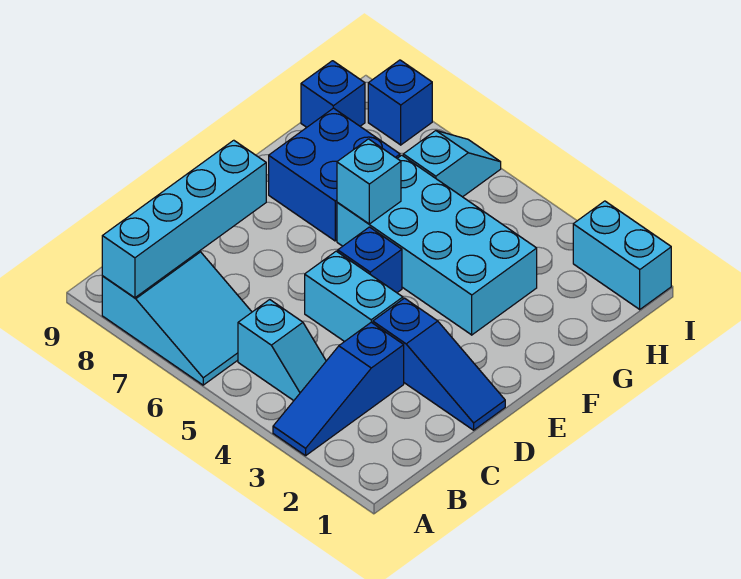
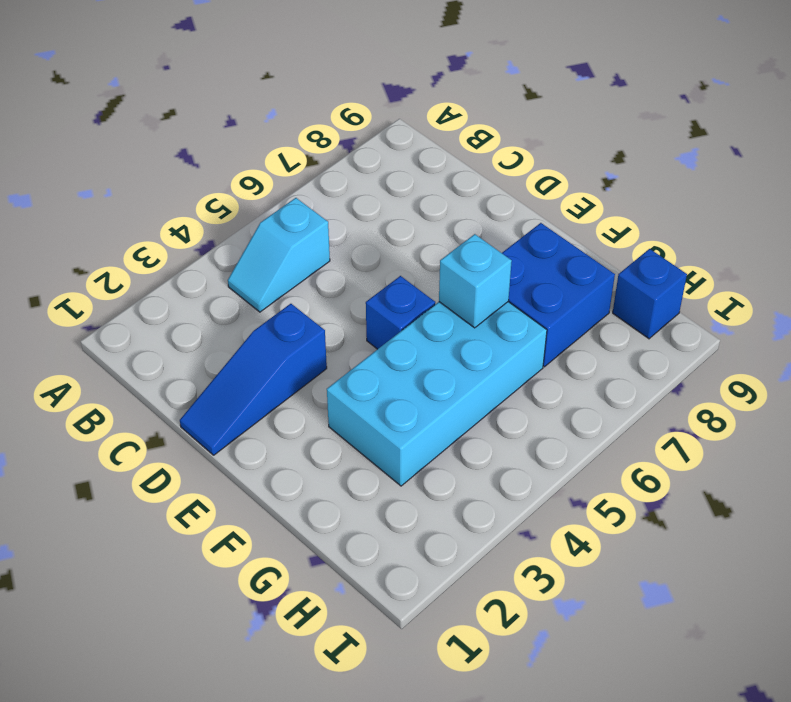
none -> blue slope A3:C3 level 1 top C
none -> cyan slope A6:B8 level 1 top 8
none -> cyan brick D4:D5 level 1

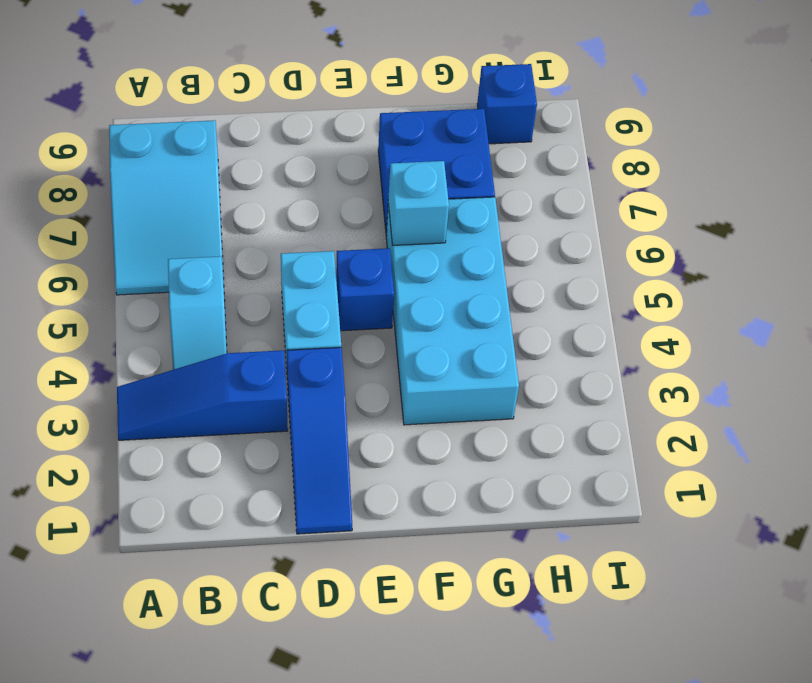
none -> cyan slope H6:I6 level 1 top H
none -> cyan brick I1:I2 level 1
none -> blue brick I8 level 1

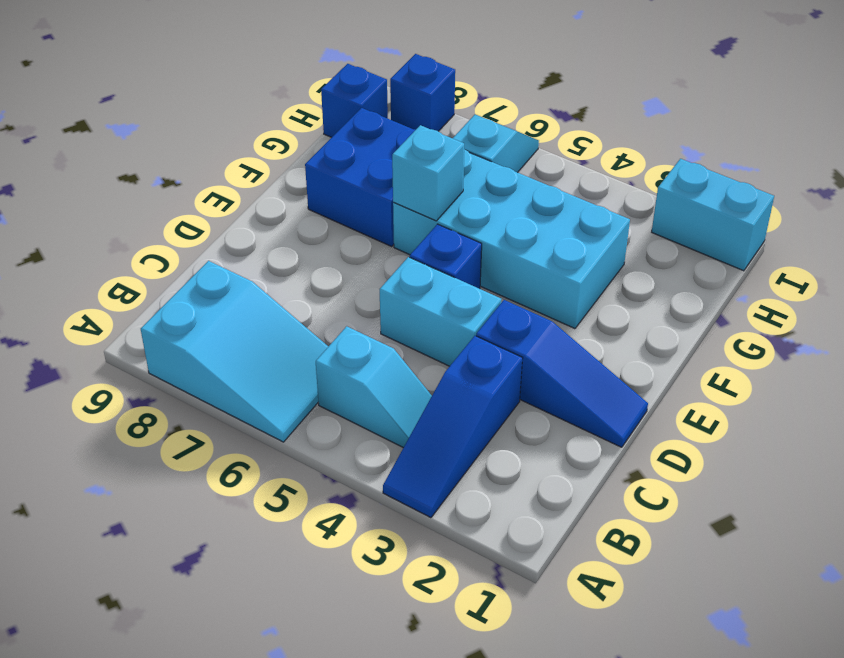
none -> cyan brick A8:D8 level 2

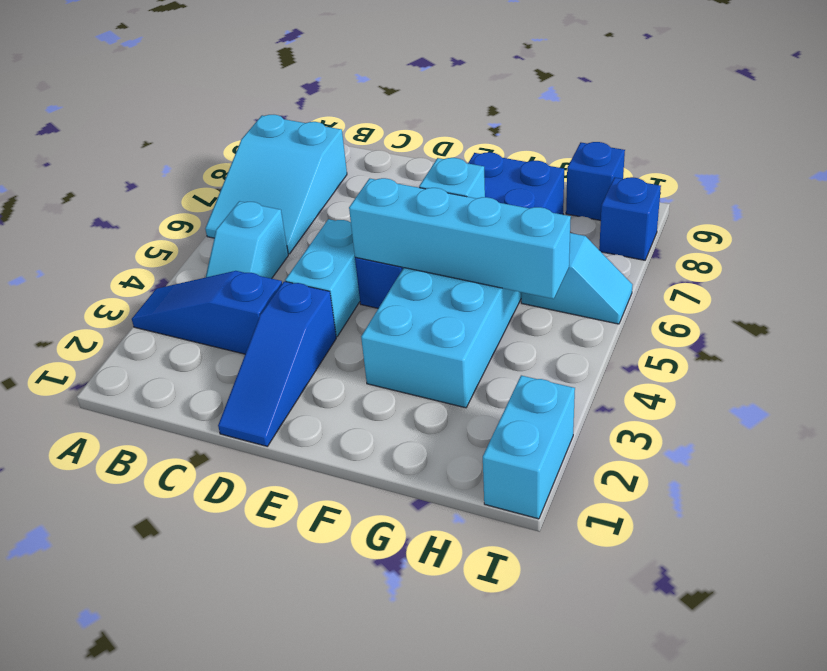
cyan brick E5:H5 level 2 -> cyan brick A8:D8 level 2

